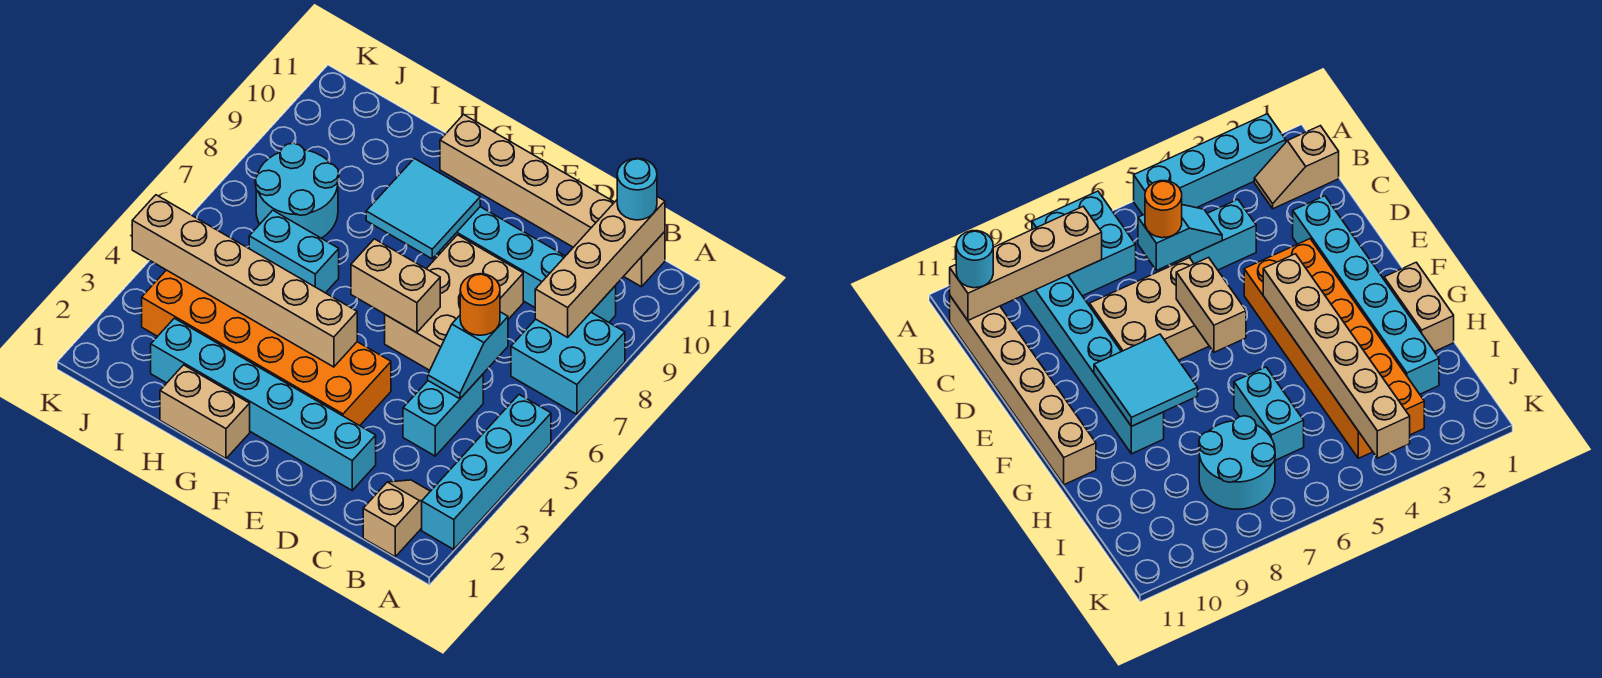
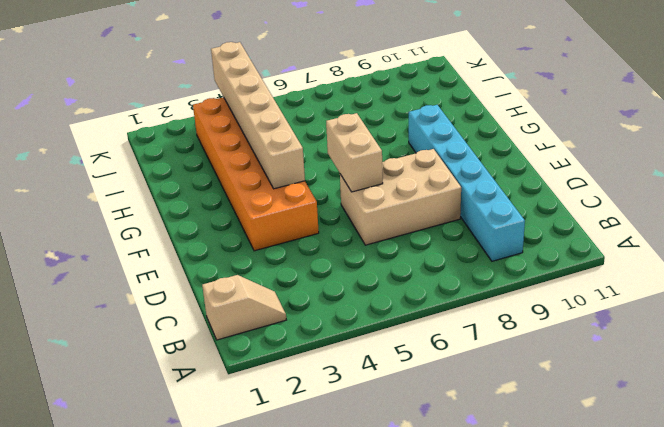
none -> cyan brick A2:A5 level 1
none -> cyan brick A7:B8 level 1
none -> tan brick B11:G11 level 1

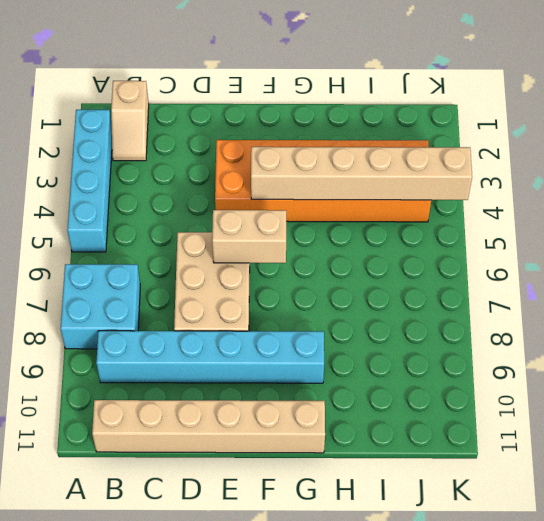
none -> cyan brick C4:C5 level 1
none -> cyan brick D2:I2 level 1
none -> tan brick G1:H1 level 1

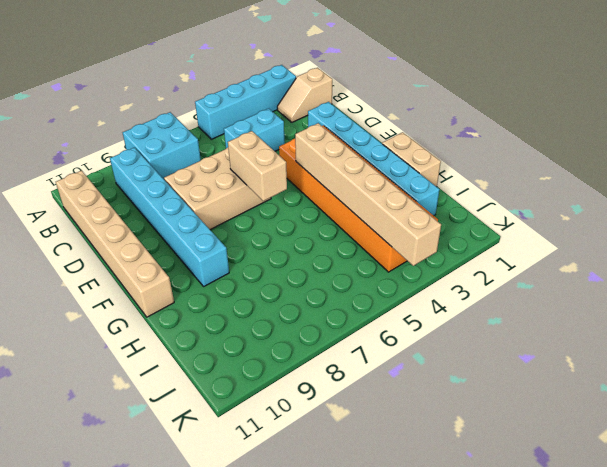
none -> cyan brick H6:I6 level 1
none -> cyan round brick I7:J8 level 1
none -> tan brick B8:B11 level 2

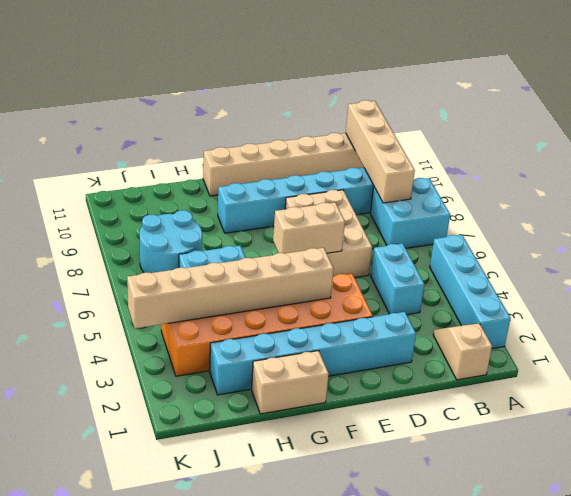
none -> cyan slope C5:C6 level 2 top 6
none -> cyan tile F8:G9 level 2
none -> cyan round brick B11 level 3

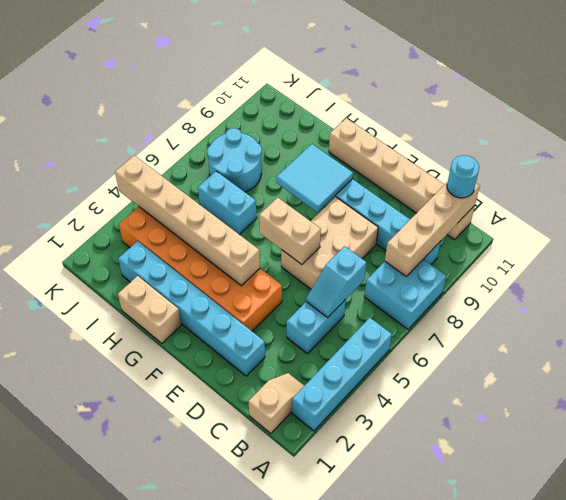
none -> orange round brick C6 level 3

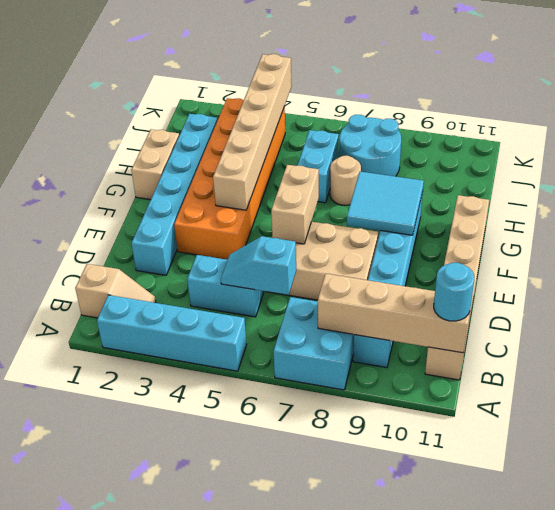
tan round brick H7 level 1 -> none
none -> orange round brick C6 level 3

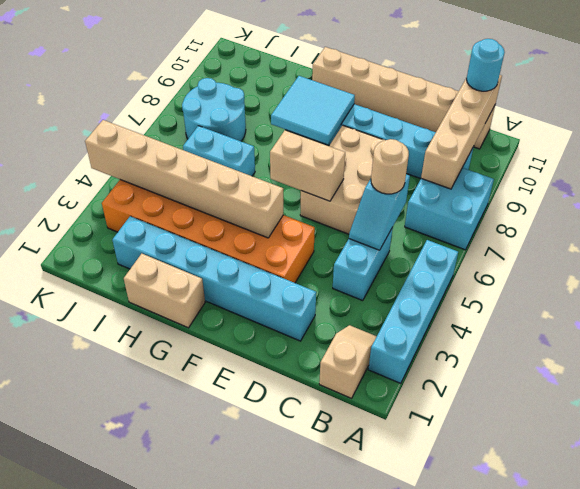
tan round brick C6 level 3 -> orange round brick C6 level 3

